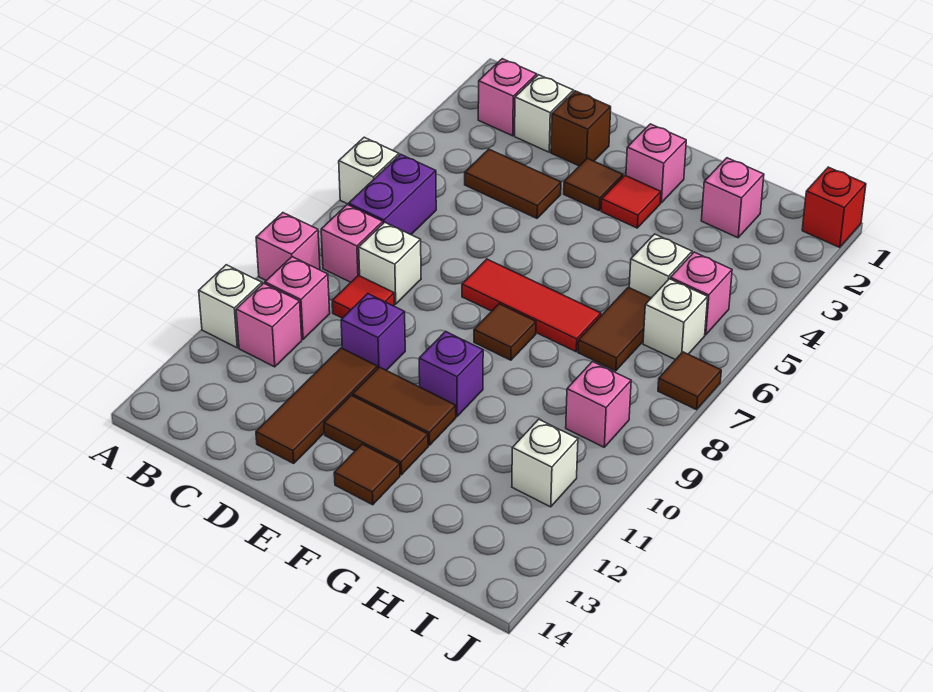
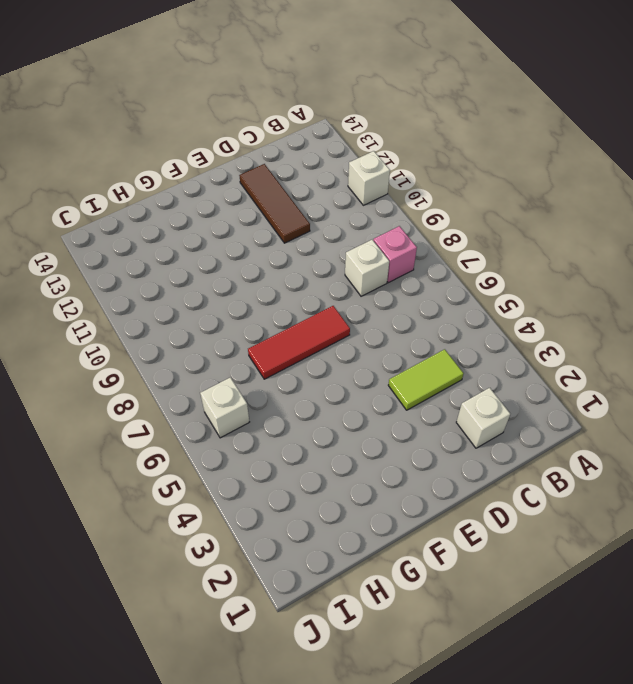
lime tile C4:D4 level 1 -> brown tile C4:D4 level 1
none -> white brick A6 level 1
none -> pink brick A9 level 1
none -> pink brick B2 level 1
none -> purple brick B6:B7 level 1

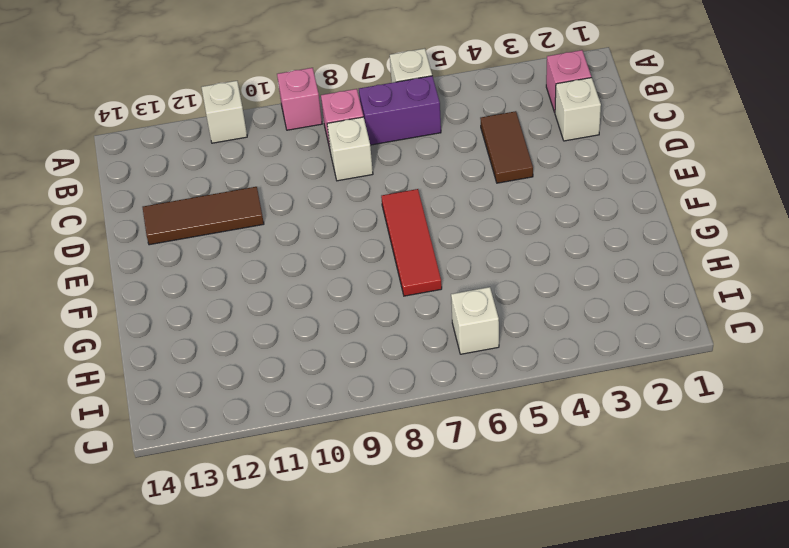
none -> pink brick B10 level 1
none -> pink brick B11 level 1
none -> red tile C9 level 1
none -> brown brick D2 level 1

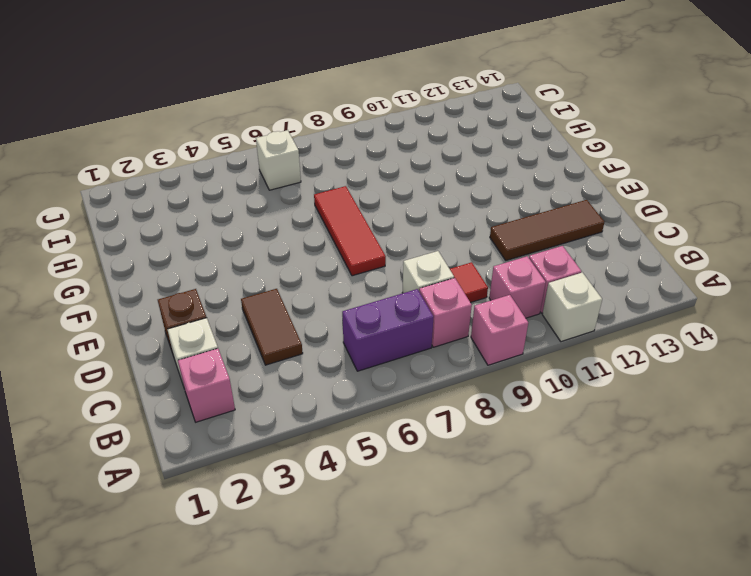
none -> white brick A6 level 1
none -> purple brick D10 level 1
none -> brown tile E3 level 1
none -> brown tile E11:F11 level 1

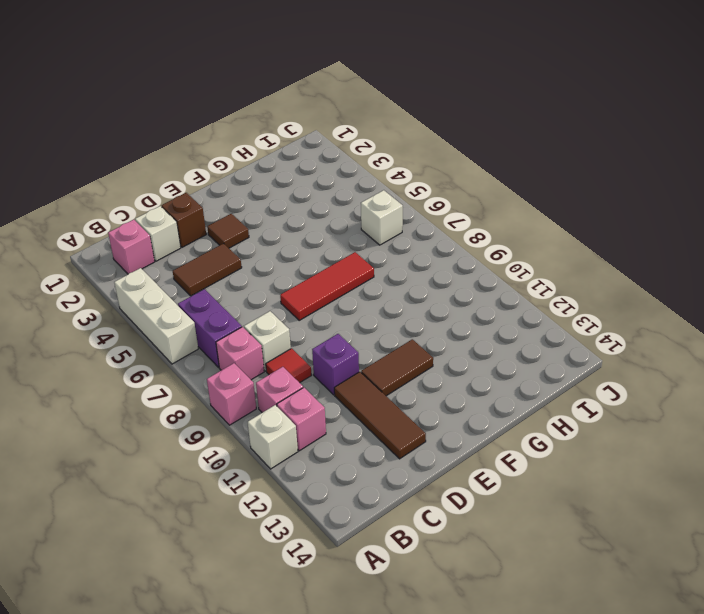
white brick A4:A6 level 1 -> white brick A6 level 1
none -> brown tile E12:F12 level 1
none -> pink brick F2 level 1
none -> red tile F3 level 1
none -> brown tile F8 level 1

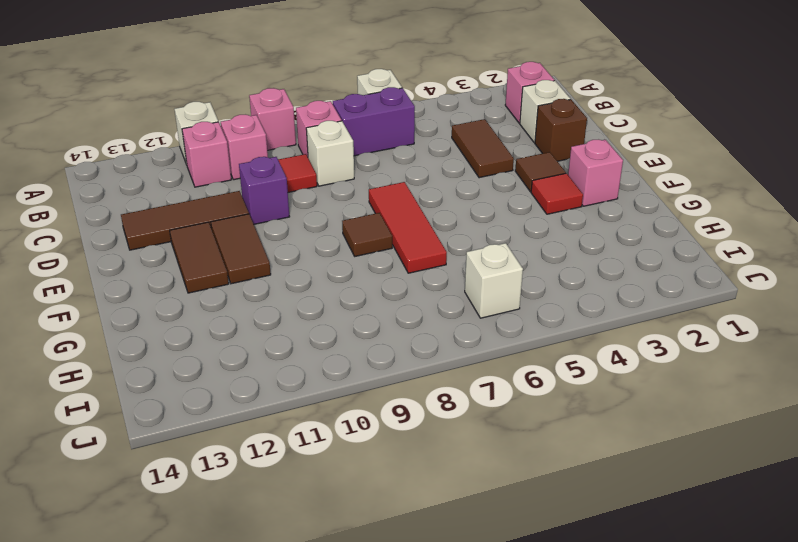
none -> purple brick F10 level 1
none -> brown tile F13 level 1
none -> pink brick H2 level 1
none -> white brick H5 level 1

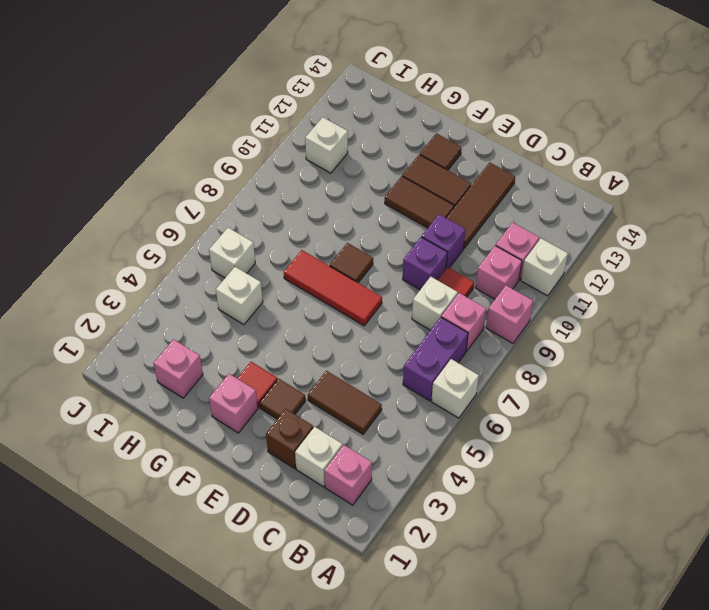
purple brick D9 level 1 -> purple brick F10 level 1
none -> brown tile H6:H7 level 1
none -> pink brick I5 level 1
none -> pink brick I9 level 1
none -> red brick J1 level 1

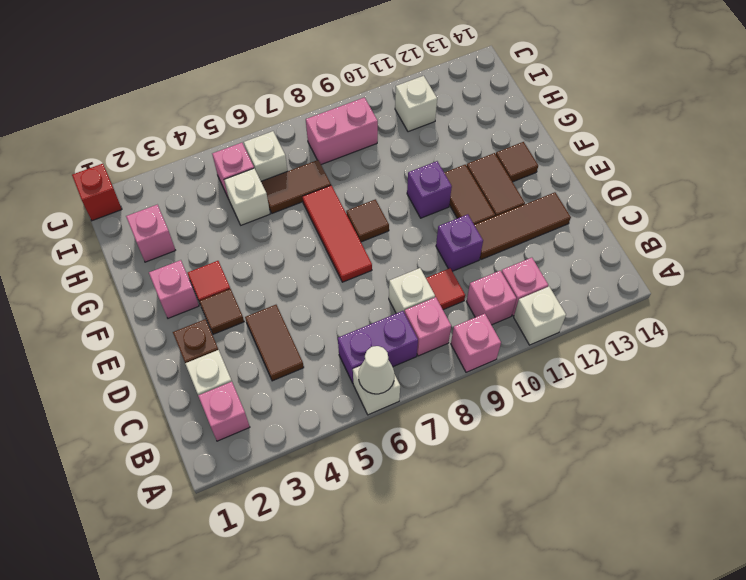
white cone A6 level 2 -> none
pink brick I8:I9 level 1 -> pink brick I9 level 1
none -> brown tile J7 level 1

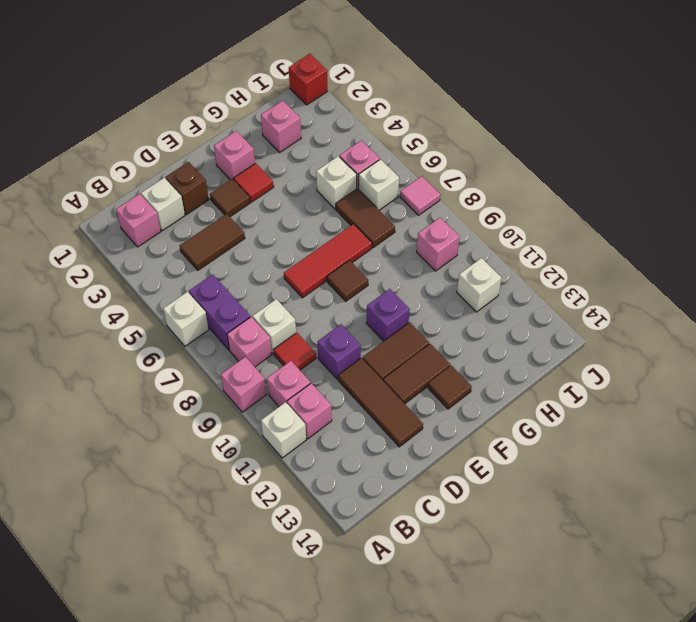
pink tile J7 level 1 -> brown tile J7 level 1

